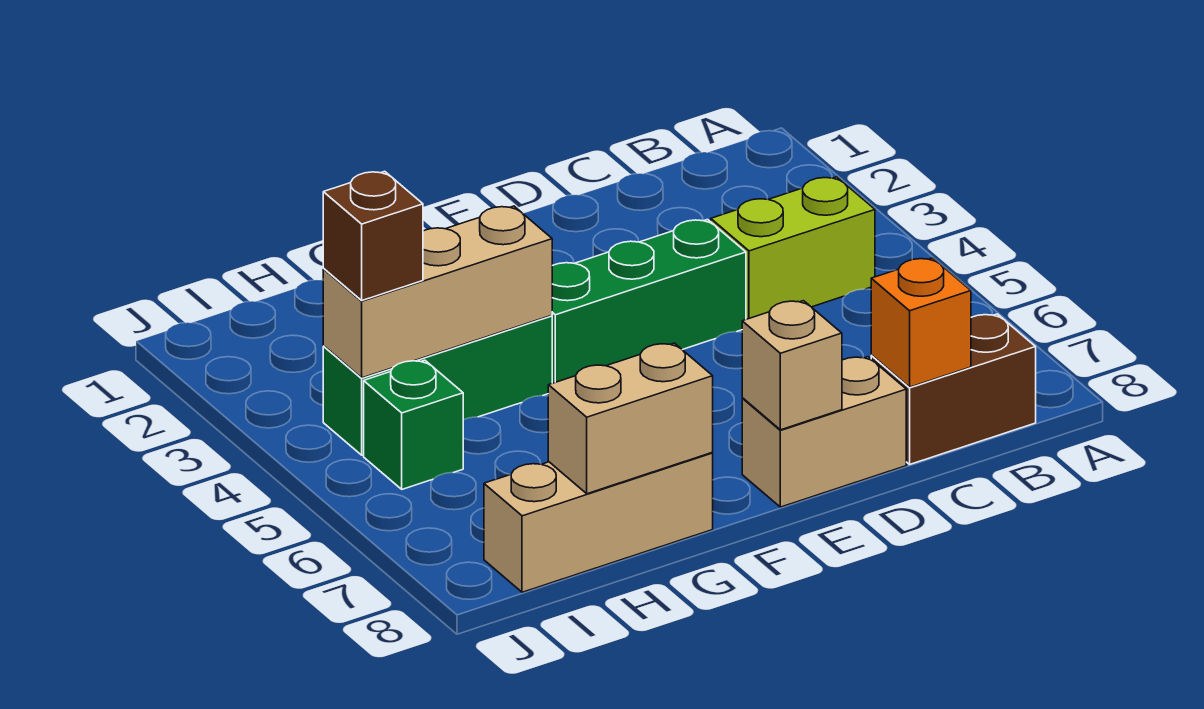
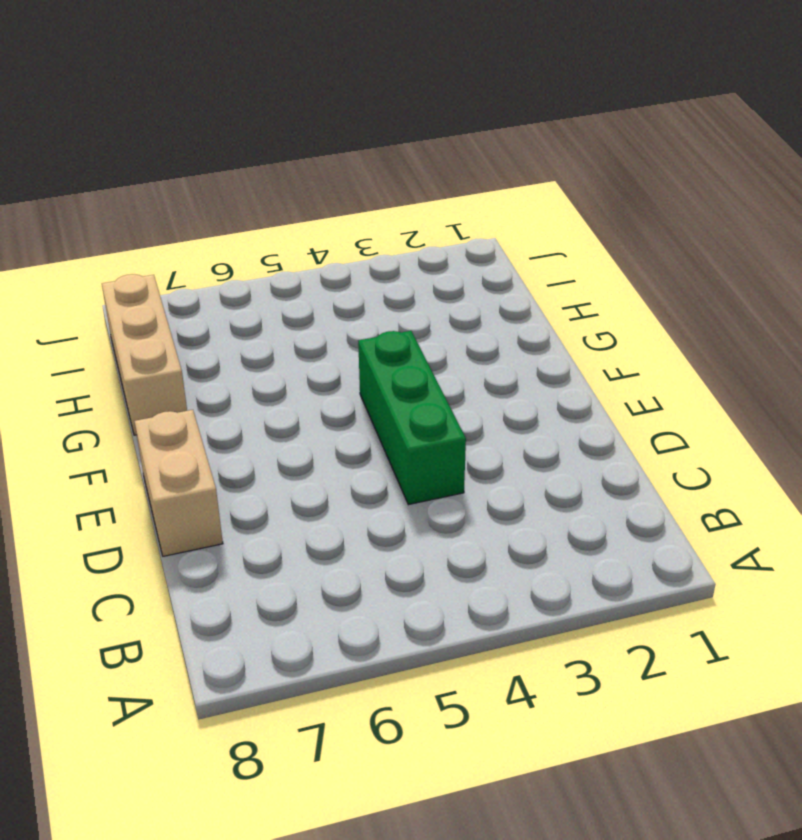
none -> lime brick B4:C4 level 1
none -> brown brick B8:C8 level 1
none -> green brick G4:I4 level 1

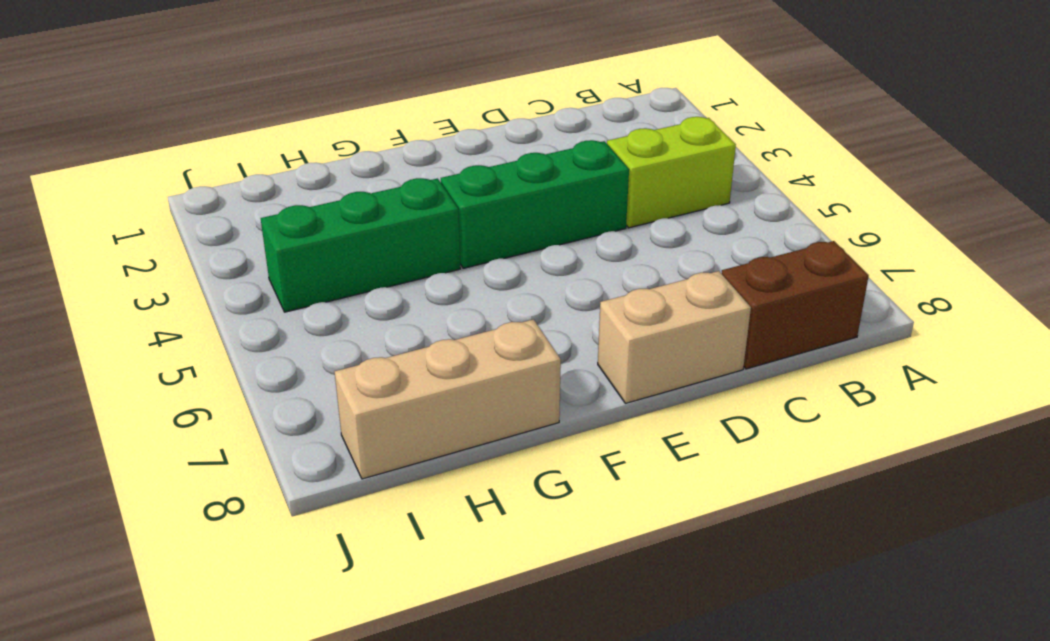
none -> green brick I5 level 1
none -> orange brick C8 level 2
none -> tan brick E8 level 2

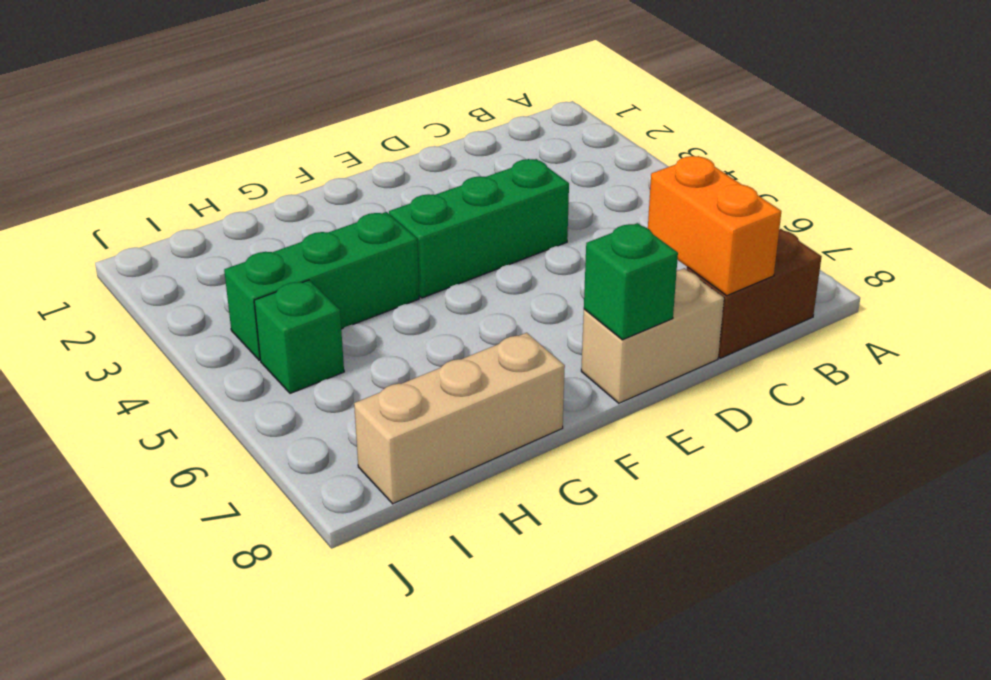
orange brick C7:C8 level 2 -> orange brick C8 level 2
green brick E8 level 2 -> tan brick E8 level 2
none -> lime brick B4:C4 level 1
none -> tan brick G4:I4 level 2
none -> tan brick G8:H8 level 2

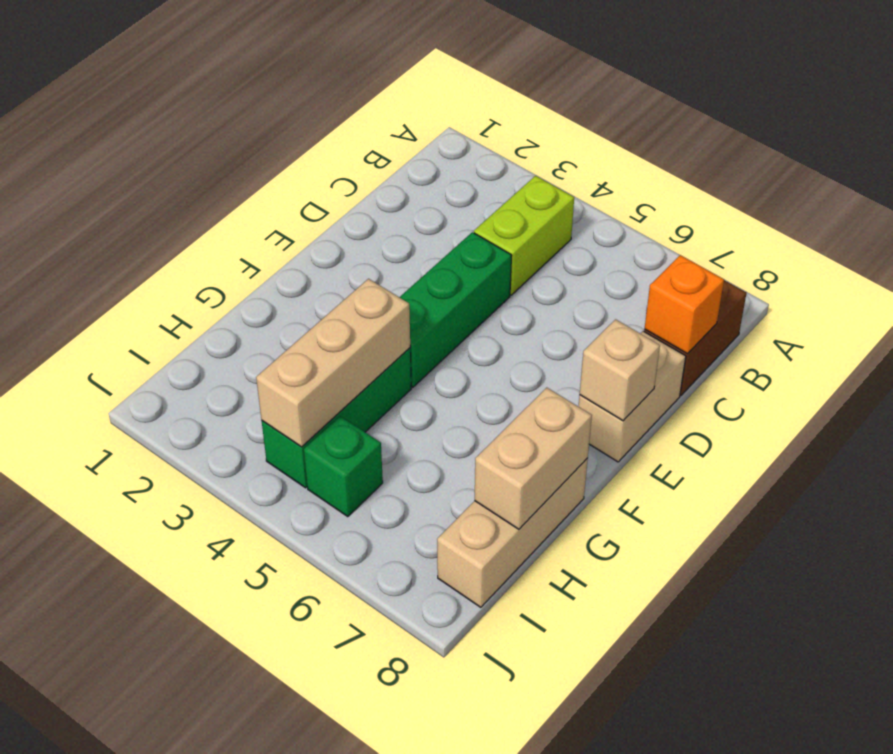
none -> brown brick I4 level 3

